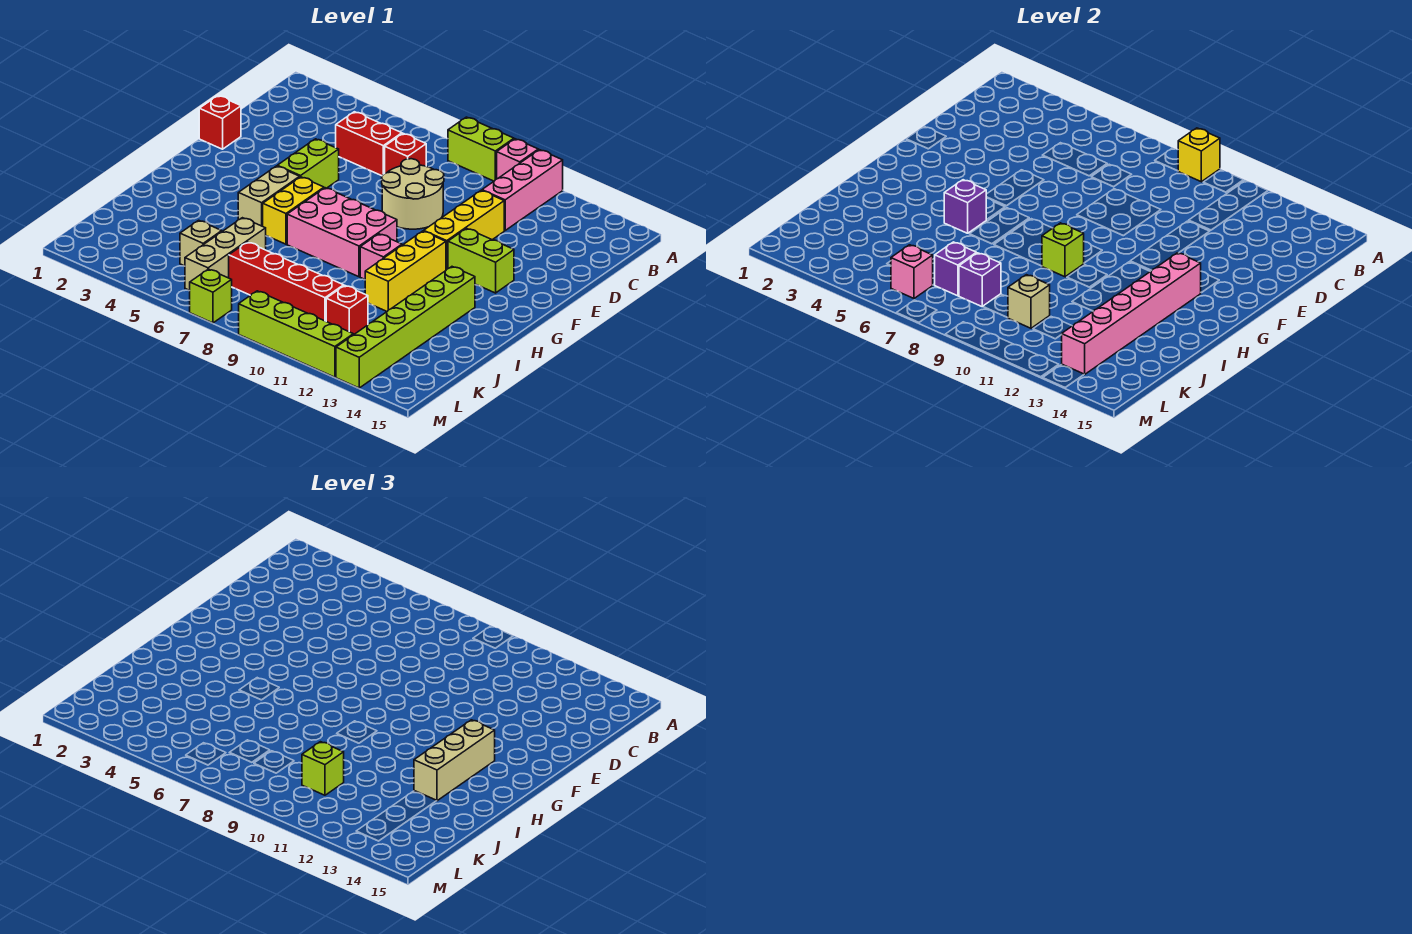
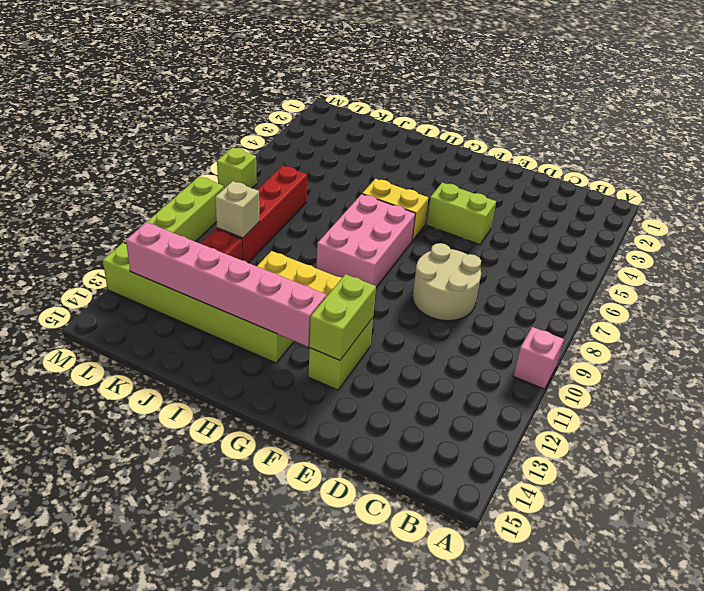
lime brick F12:F13 level 2 -> lime brick A8:A9 level 1
none -> pink brick A11:C11 level 1
none -> red brick C5:C6 level 1
none -> red brick C7 level 1
none -> yellow brick D11:F11 level 1

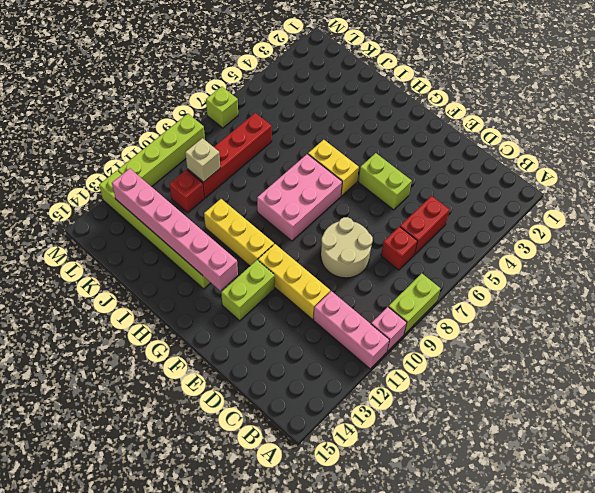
none -> red brick E1 level 1
none -> tan brick G5:H5 level 1
none -> pink brick H10 level 1
none -> tan brick J6:L6 level 1

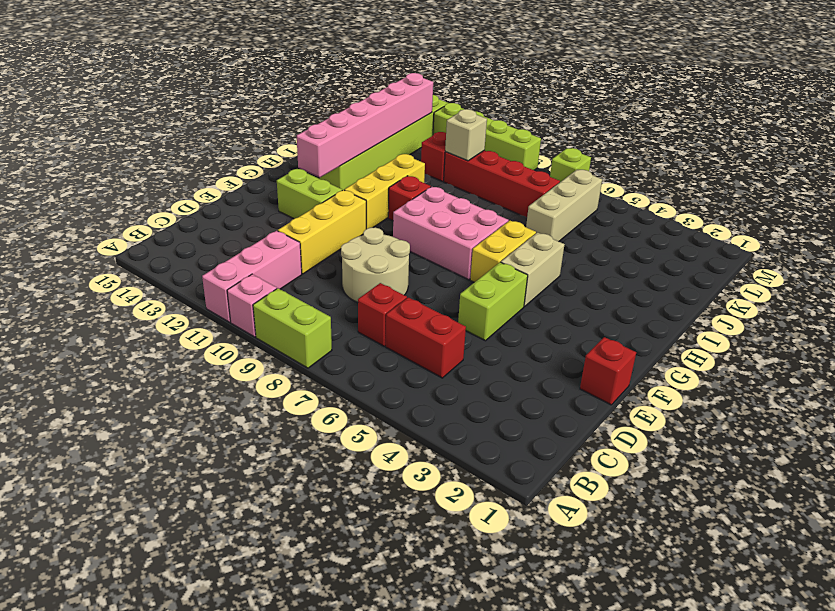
red brick H10 level 1 -> pink brick H10 level 1
none -> tan brick K5 level 1
none -> yellow brick A9 level 2
none -> purple brick H5 level 2
none -> lime brick H9 level 2

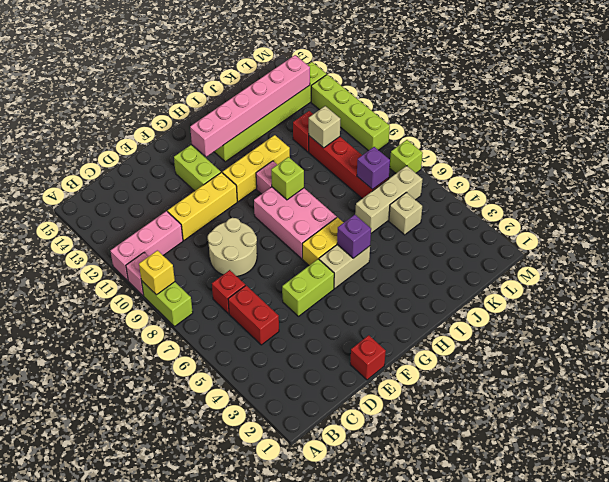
none -> purple brick K8 level 2
none -> pink brick L6 level 2
none -> tan brick G13:I13 level 3
none -> lime brick K10 level 3

